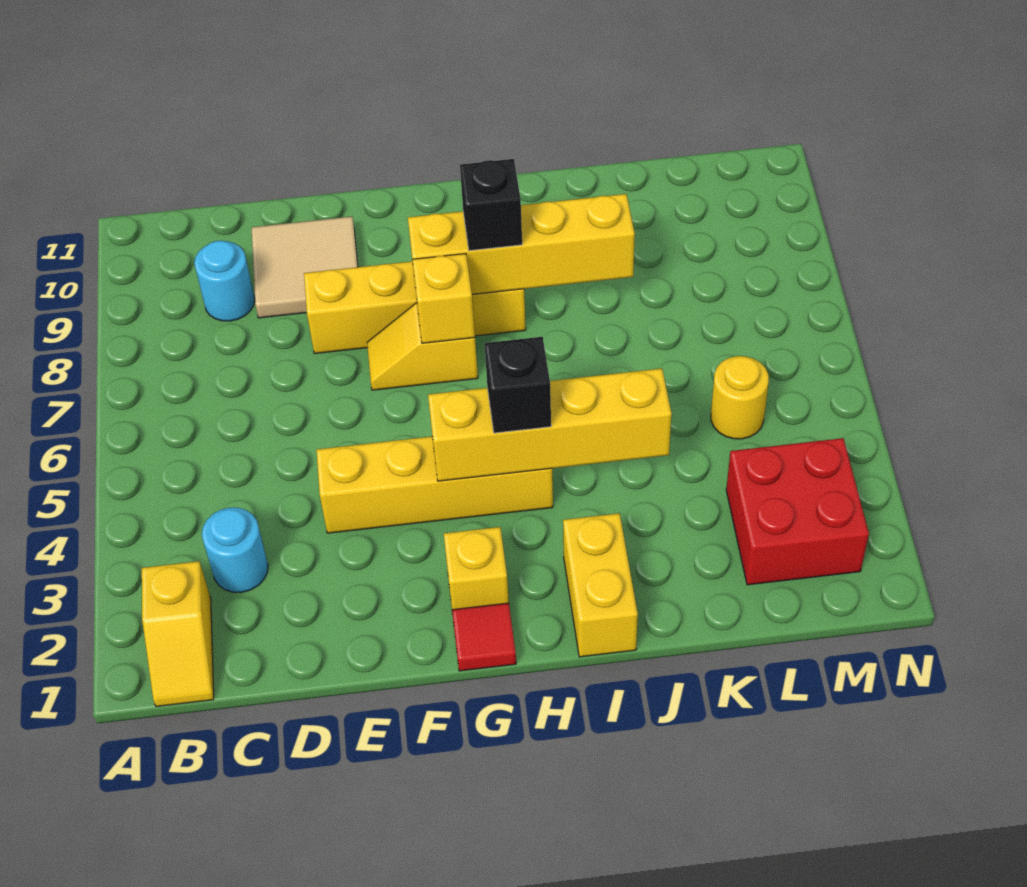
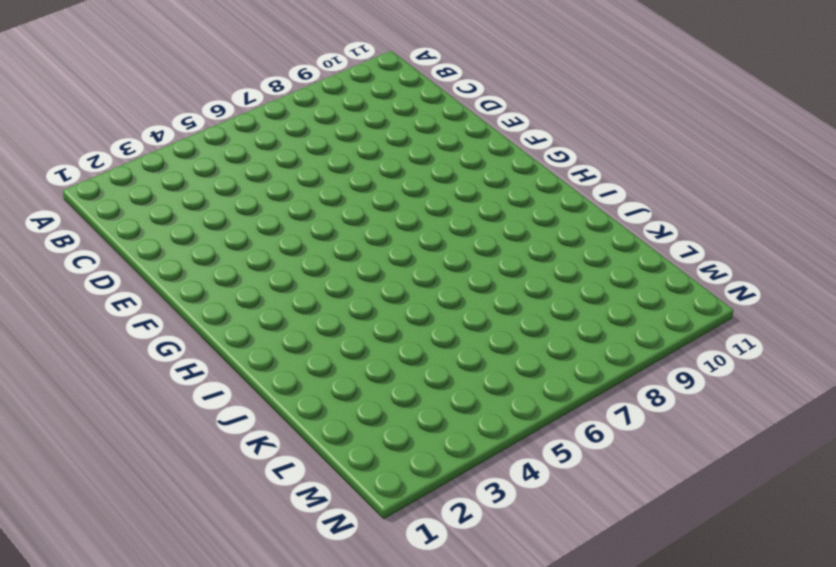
none -> yellow slope B1:B2 level 1 top 2
none -> cyan round brick C3 level 1
none -> cyan round brick C9 level 1

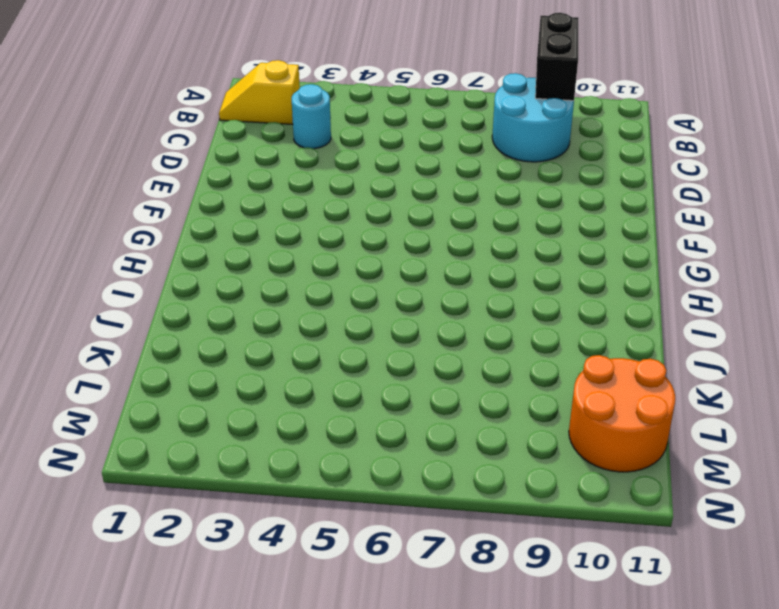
black brick A9:B9 level 2 -> none
cyan round brick B8:C9 level 1 -> cyan round brick C9 level 1
orange round brick L10:M11 level 1 -> none
none -> tan tile D9:E10 level 1
none -> yellow brick E4:H4 level 1
none -> yellow brick E8:H8 level 1

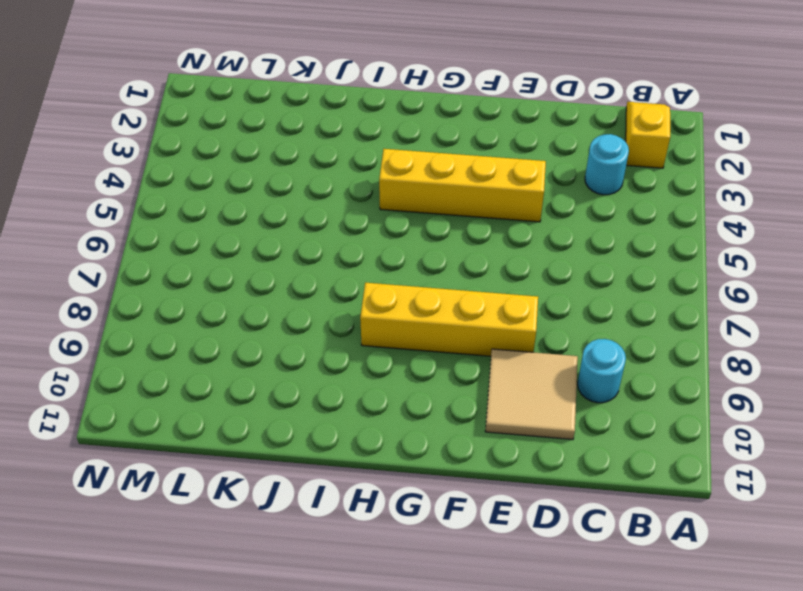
none -> yellow slope F7:G7 level 1 top G
none -> red tile G1 level 1
none -> yellow brick G2 level 1

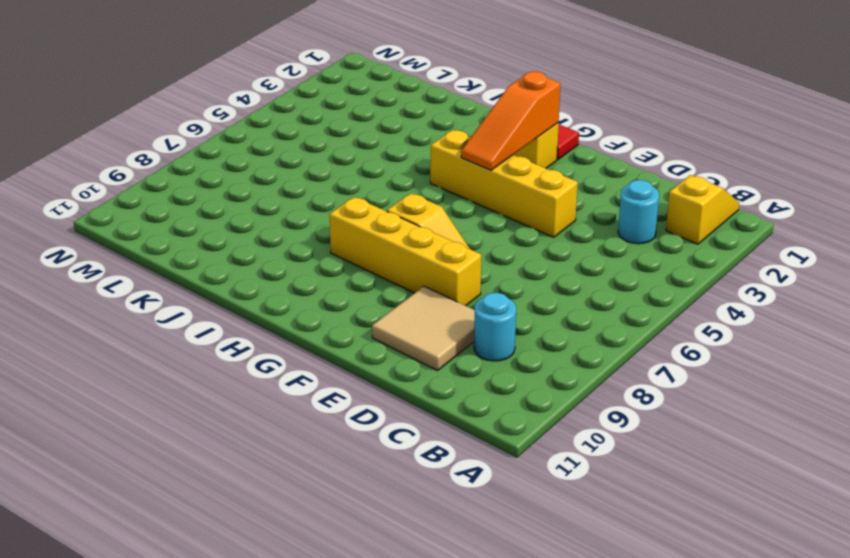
orange slope G2:G4 level 2 top 2 -> yellow brick G4:J4 level 2
none -> yellow brick I1:I2 level 1
none -> red brick L2:M3 level 1
none -> yellow round brick L5 level 1

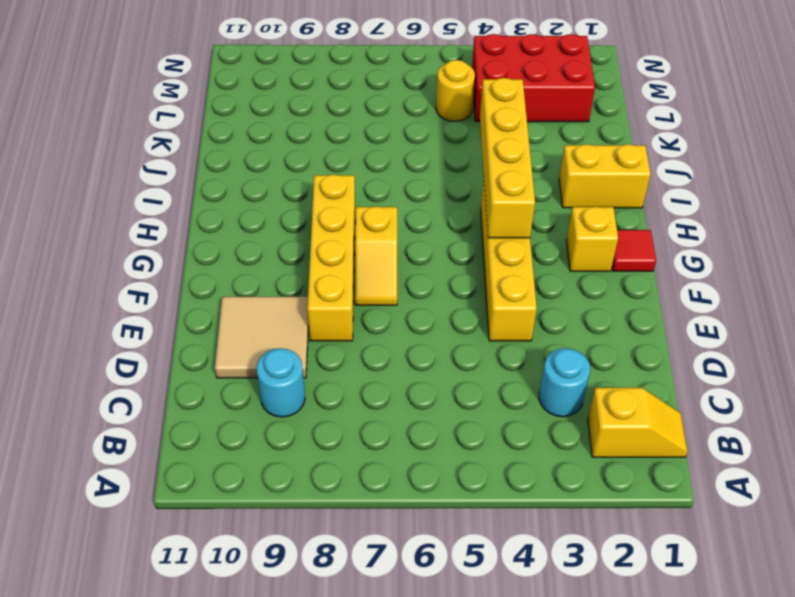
red brick L2:M4 level 1 -> red brick L2:M3 level 1
none -> yellow brick G7 level 2
none -> yellow brick G8:J8 level 2
none -> black brick H4 level 3

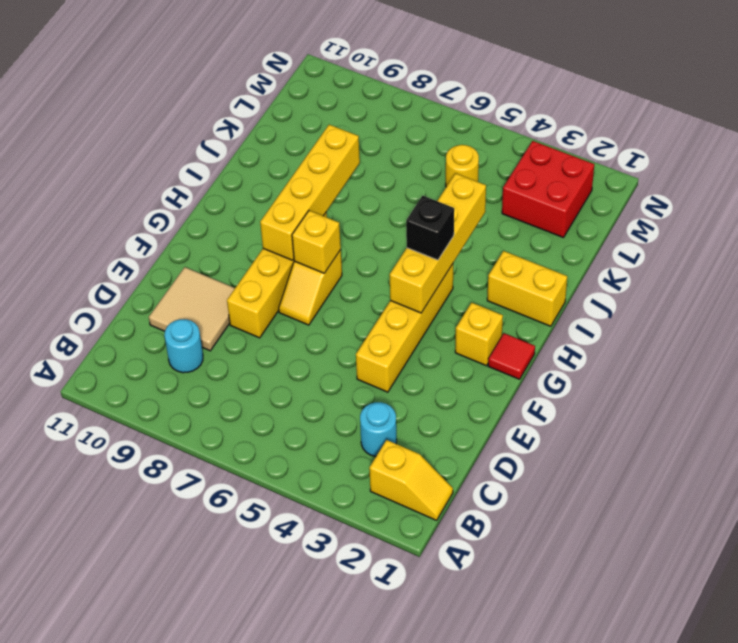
none -> black brick H8 level 3

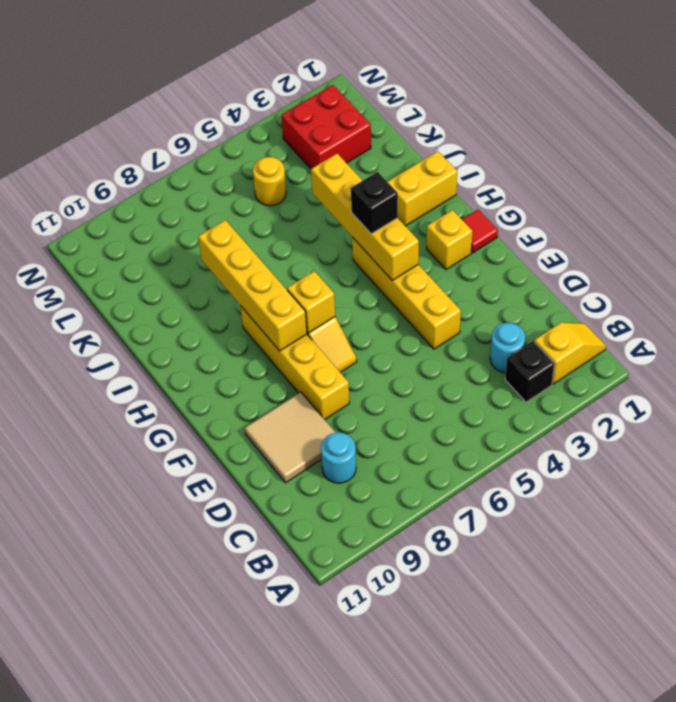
black brick B3 level 1 -> black brick H8 level 3

